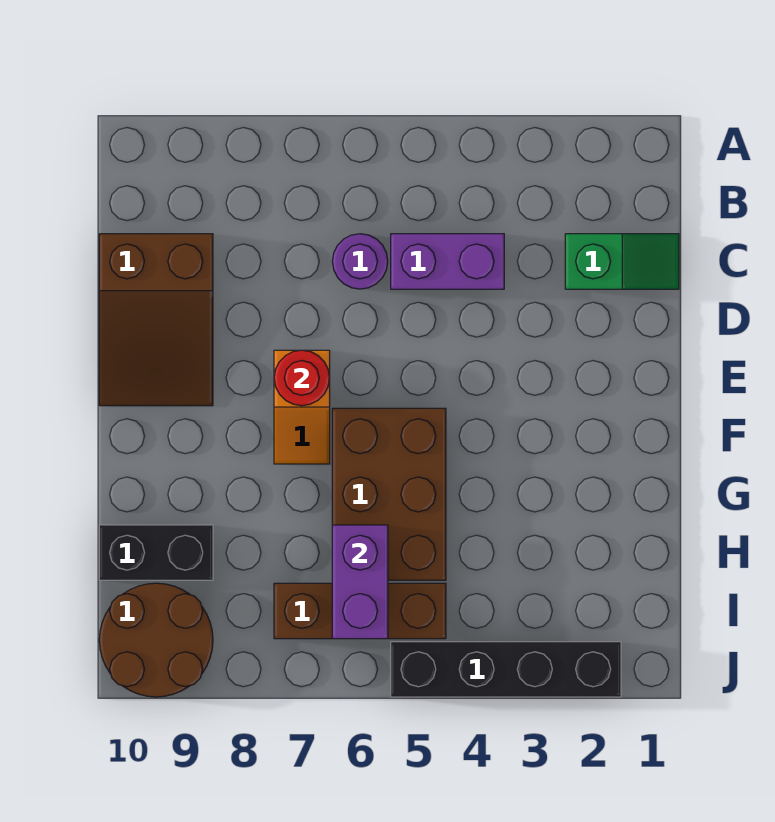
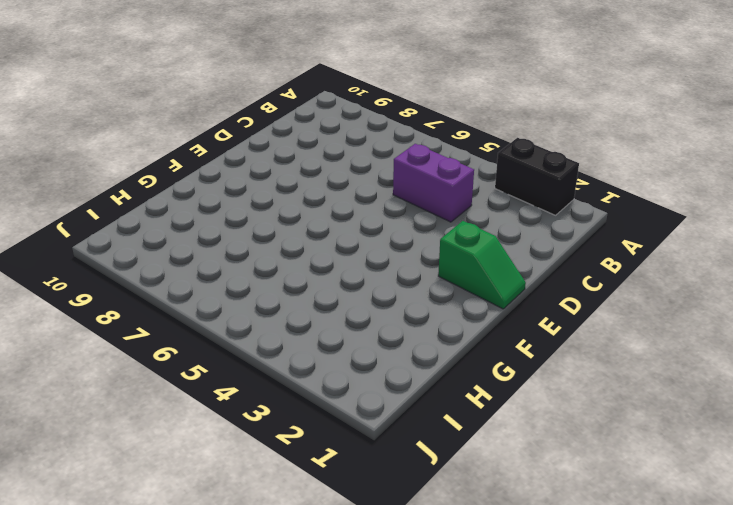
black brick A2:A3 level 1 -> black brick H9:H10 level 1
green slope E1:E2 level 1 top 2 -> green slope C1:C2 level 1 top 2
none -> purple round brick C6 level 1
none -> brown slope C9:E10 level 1 top C
none -> orange slope E7:F7 level 1 top E

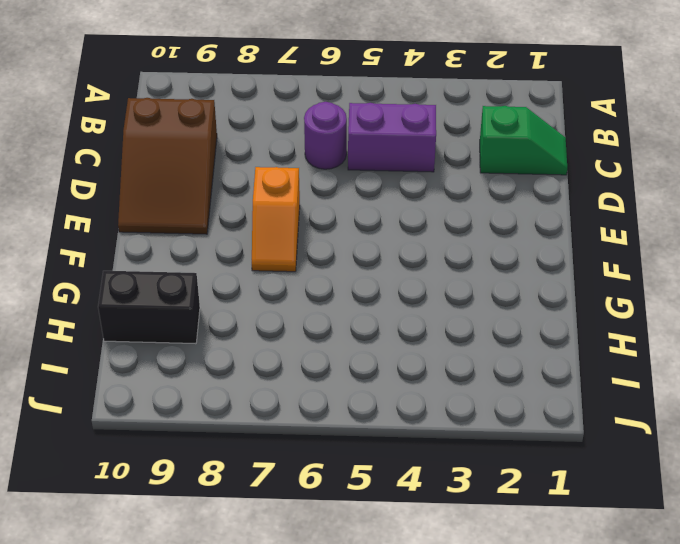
none -> brown brick F5:H6 level 1
none -> brown brick I5:I7 level 1
none -> brown round brick I9:J10 level 1

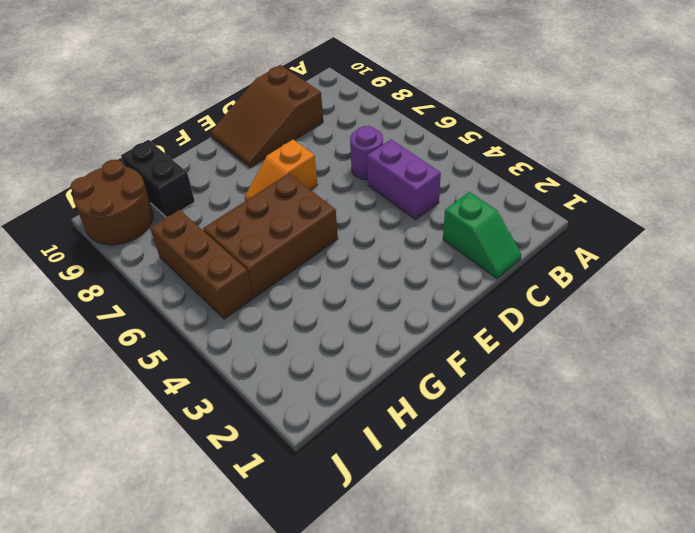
none -> black brick J2:J5 level 1
none -> red round brick E7 level 2
none -> purple brick H6:I6 level 2

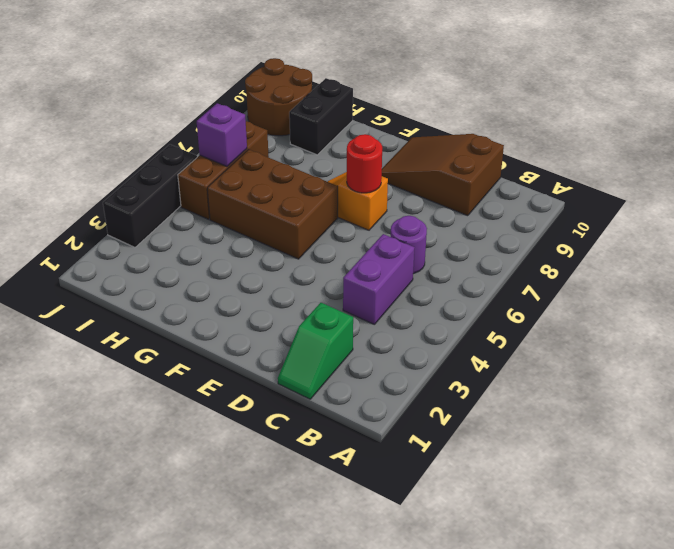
purple brick I6 level 2 -> purple brick H6:I6 level 2
black brick J3:J5 level 1 -> black brick J2:J5 level 1

